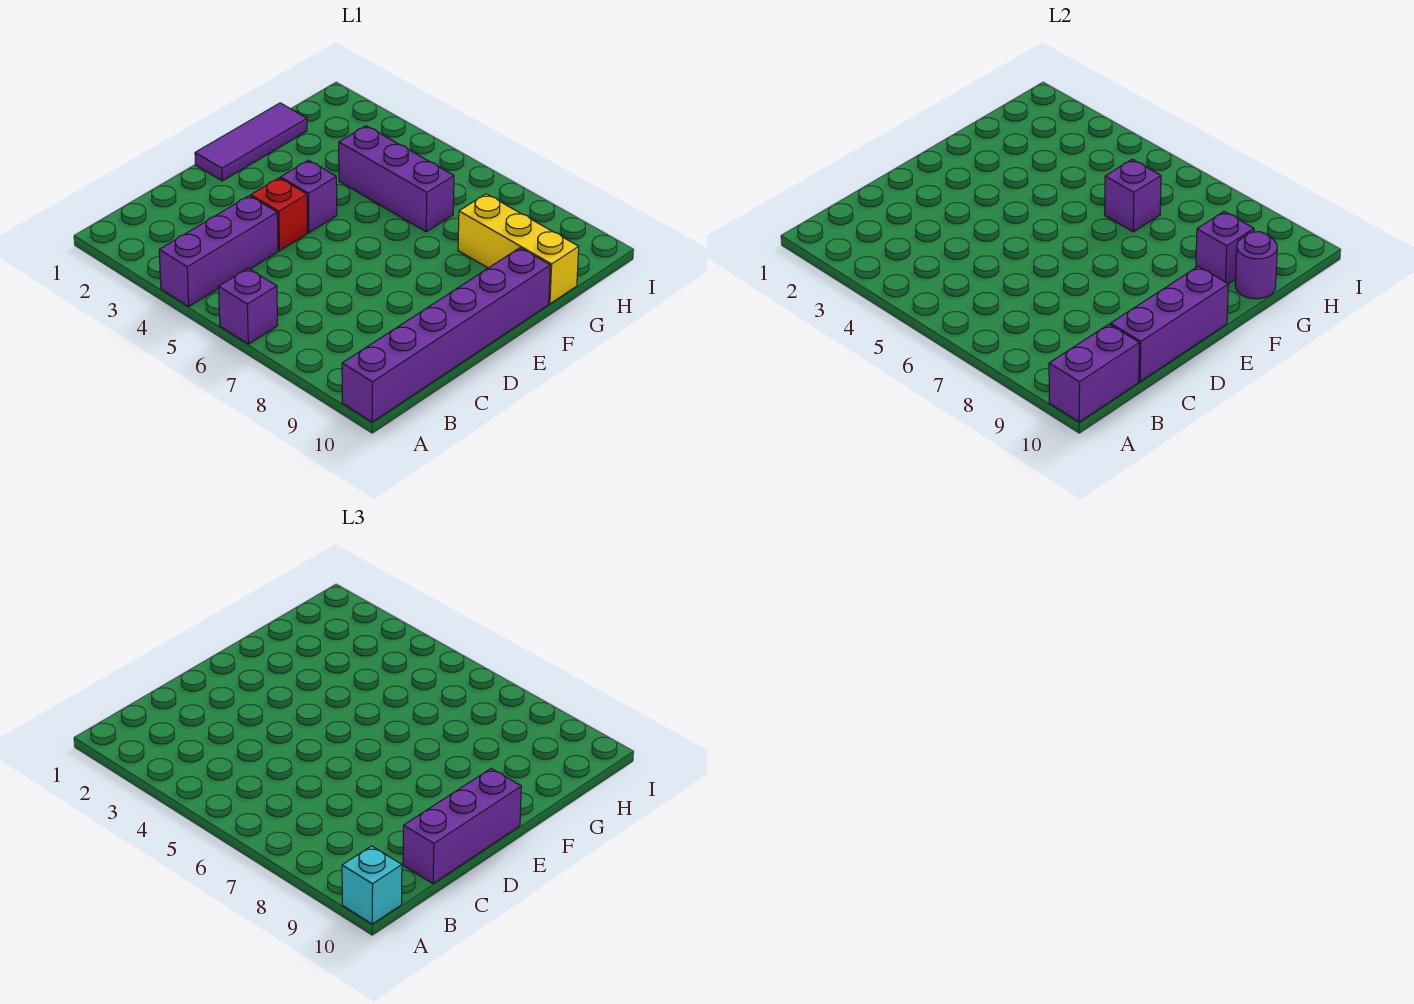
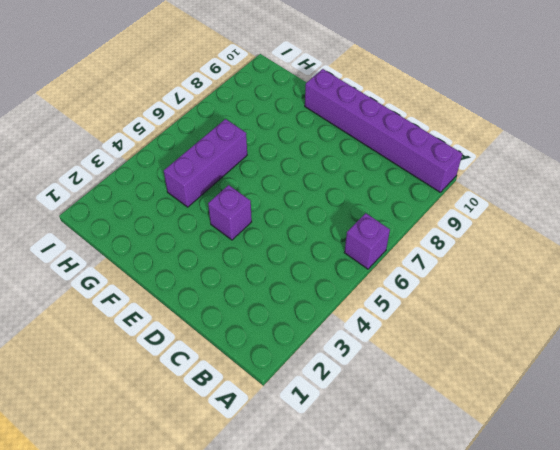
none -> purple brick A4:C4 level 1
none -> red brick D4 level 1
none -> purple tile E1:G1 level 1

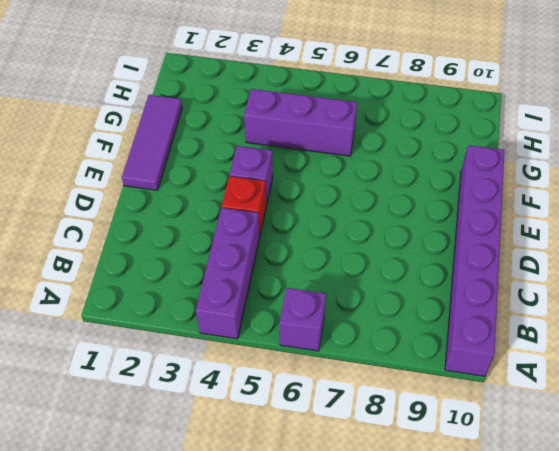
none -> yellow brick G8:G10 level 1
none -> purple brick A10:B10 level 2
none -> purple brick C10:E10 level 2

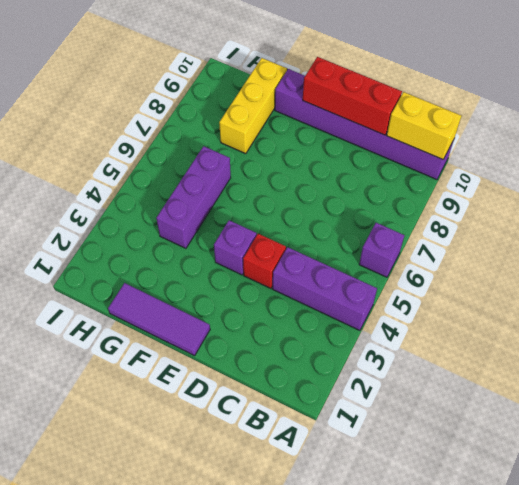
yellow brick A10:B10 level 2 -> purple brick A10:B10 level 2
red brick C10:E10 level 2 -> purple brick C10:E10 level 2
none -> purple brick G6 level 2
none -> purple brick G9 level 2
none -> purple round brick G10 level 2

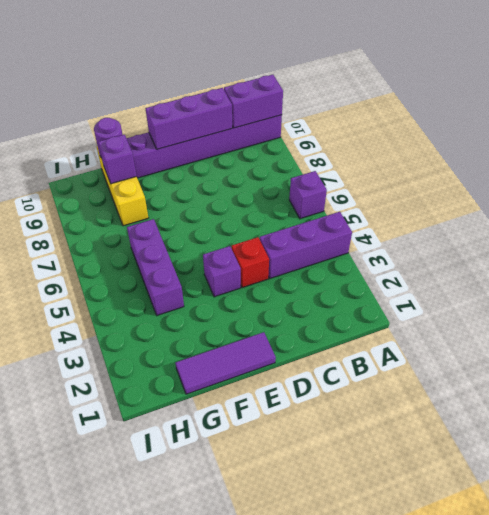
none -> purple brick G6 level 2
none -> cyan brick A10 level 3
none -> purple brick C10:E10 level 3

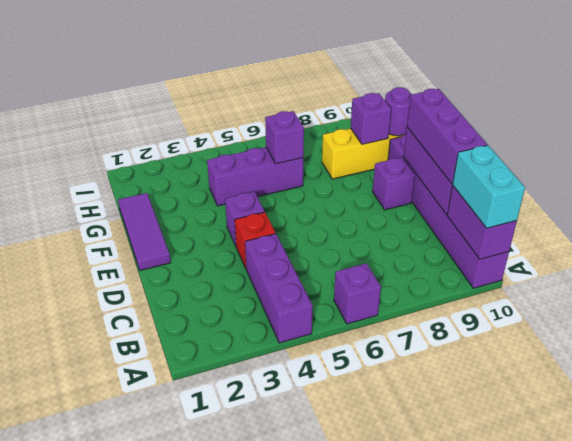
cyan brick A10:B10 level 3 -> cyan brick A10 level 3
purple brick E9 level 1 -> none

